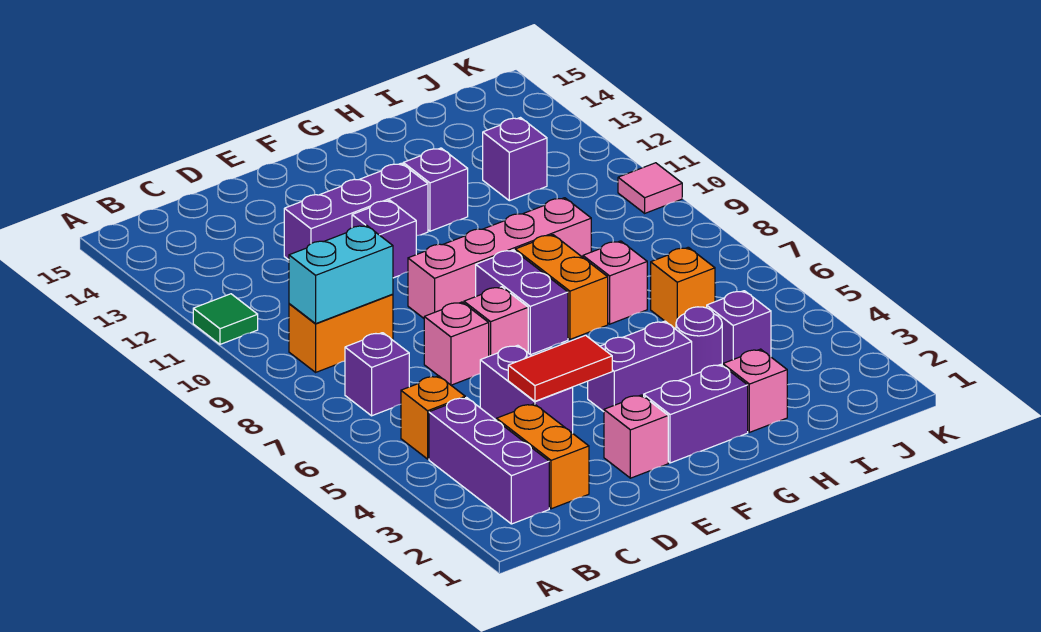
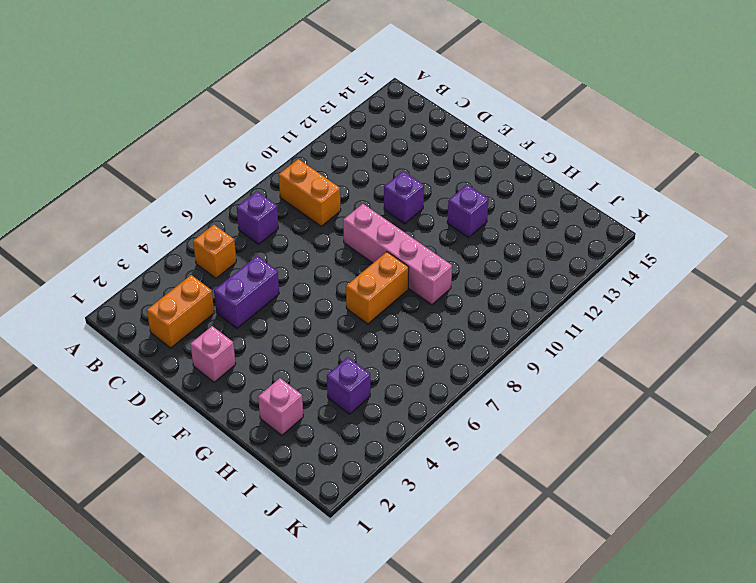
none -> green tile A11 level 1
none -> purple brick B2:B4 level 1
none -> pink brick D7 level 1

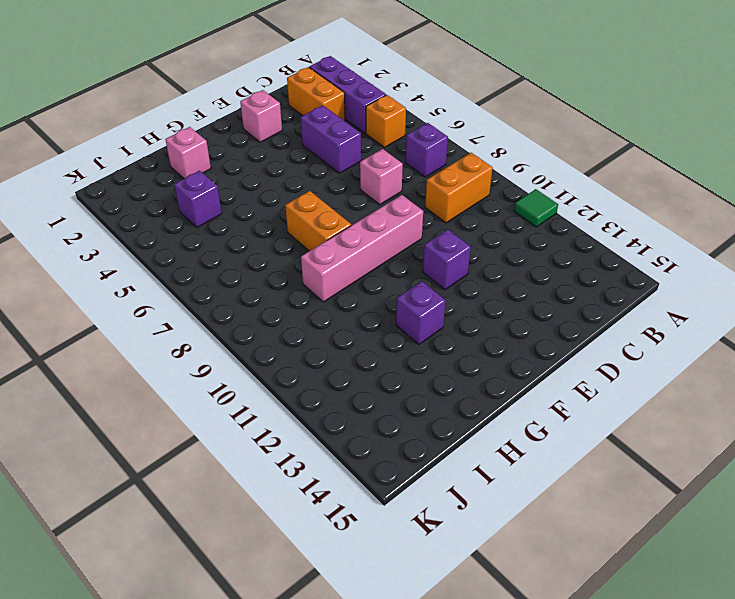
none -> purple brick D12:F12 level 1
none -> pink brick E7 level 1
none -> purple brick F2:G2 level 1

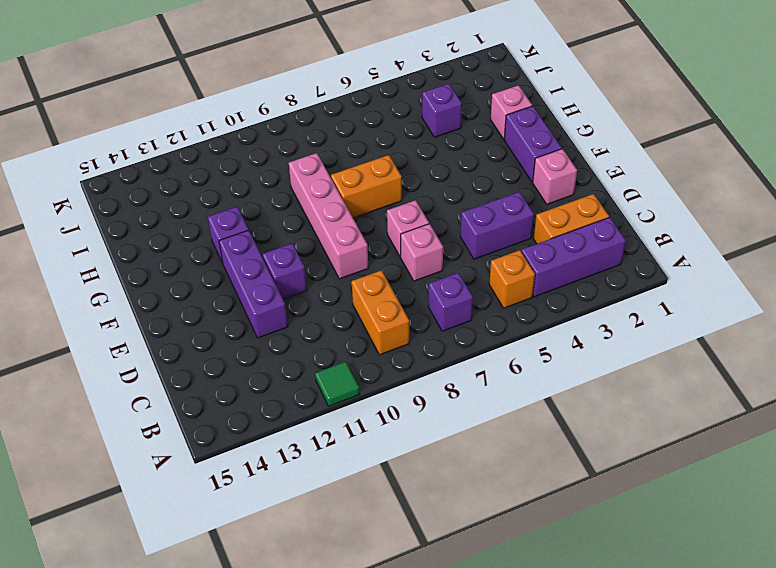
none -> purple brick F4:G4 level 1
none -> purple brick F7:F8 level 1
none -> purple round brick H4 level 1

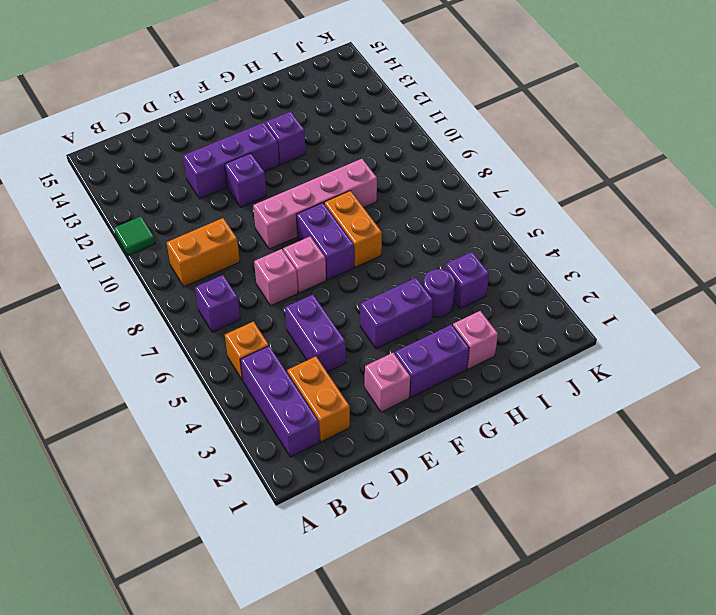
none -> pink brick H7 level 1
none -> orange brick I6 level 1
none -> purple brick I12 level 1

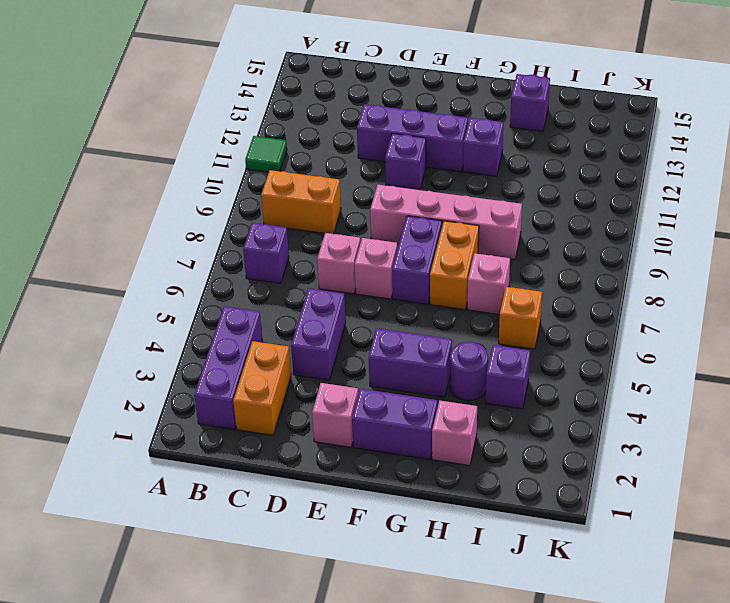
purple brick H14 level 1 -> purple brick I12 level 1
none -> orange brick B5 level 1
none -> pink tile K10 level 1
none -> cyan brick B9:C9 level 2

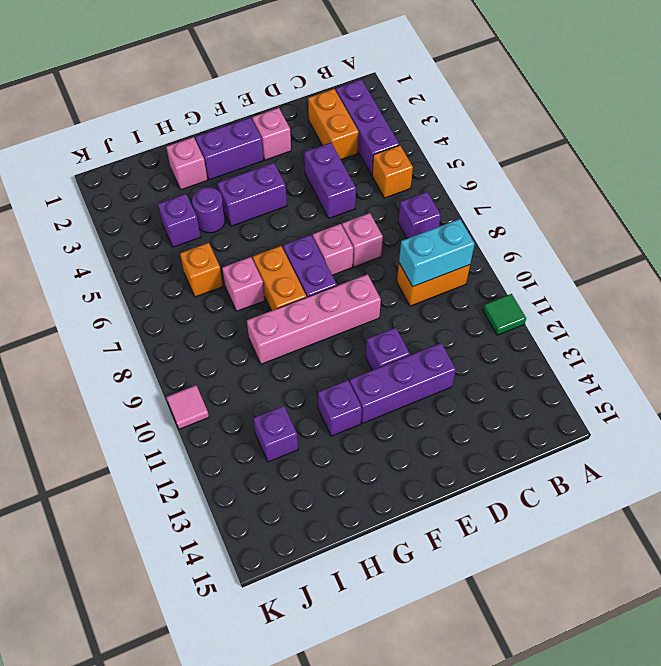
none -> red tile D4:E4 level 2

